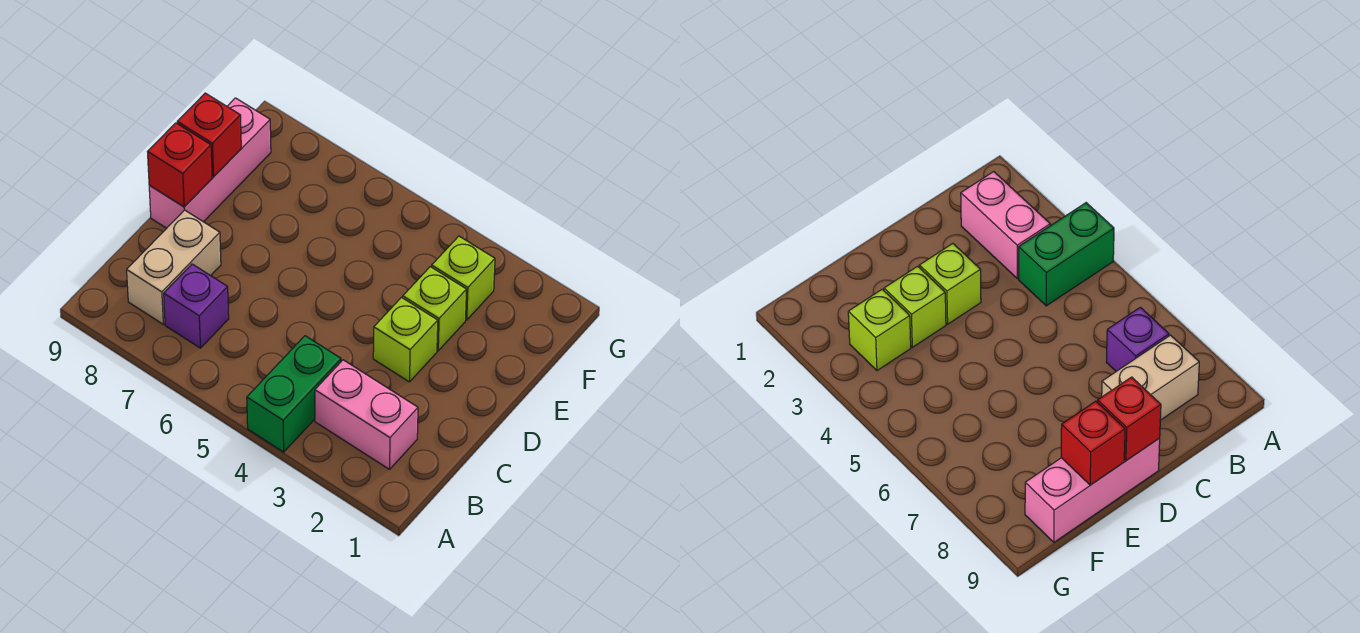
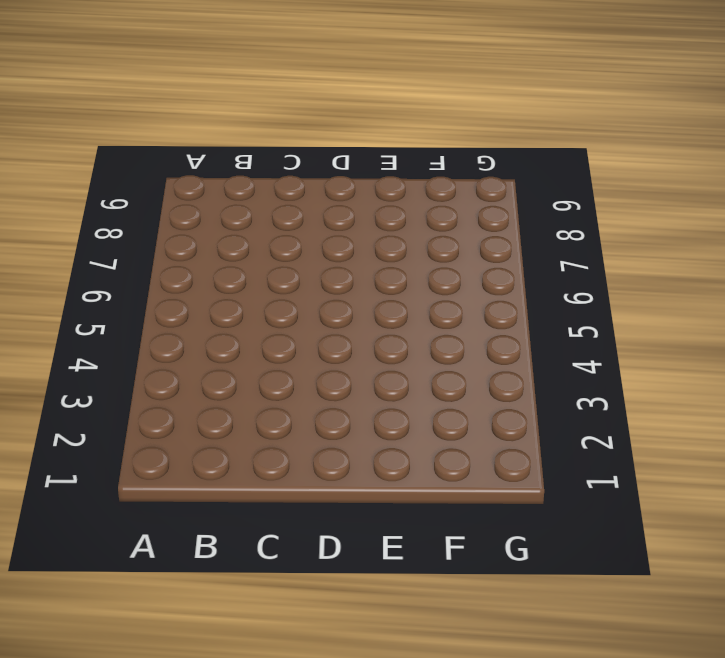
none -> green brick A4:B4 level 1
none -> pink brick B2:B3 level 1

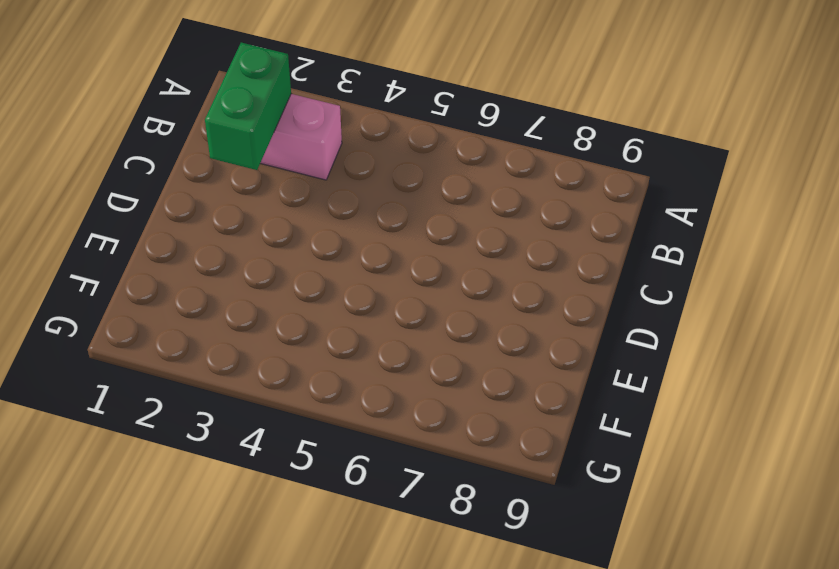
green brick B2:C2 level 2 -> green brick A4:B4 level 1
none -> purple brick B7 level 1
none -> tan brick B8:C8 level 1

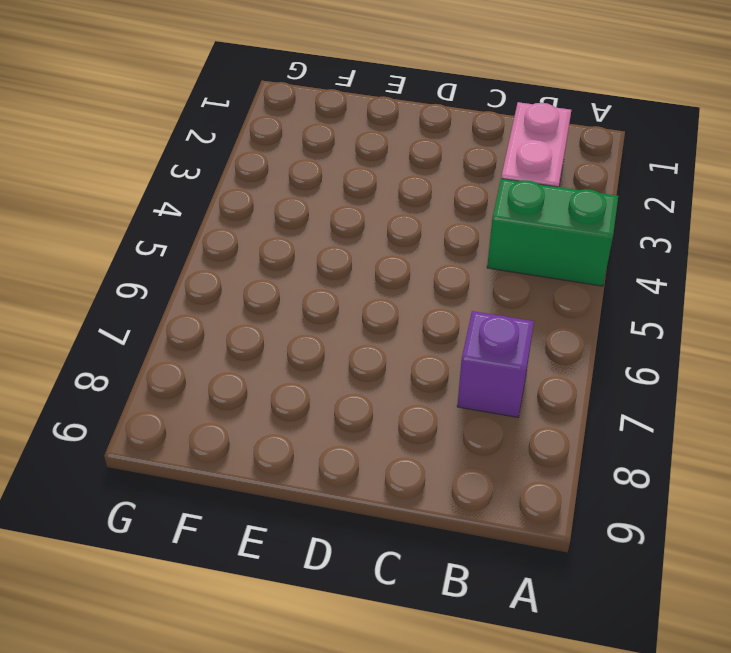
none -> tan brick B8:C8 level 1
none -> lime brick D3 level 1

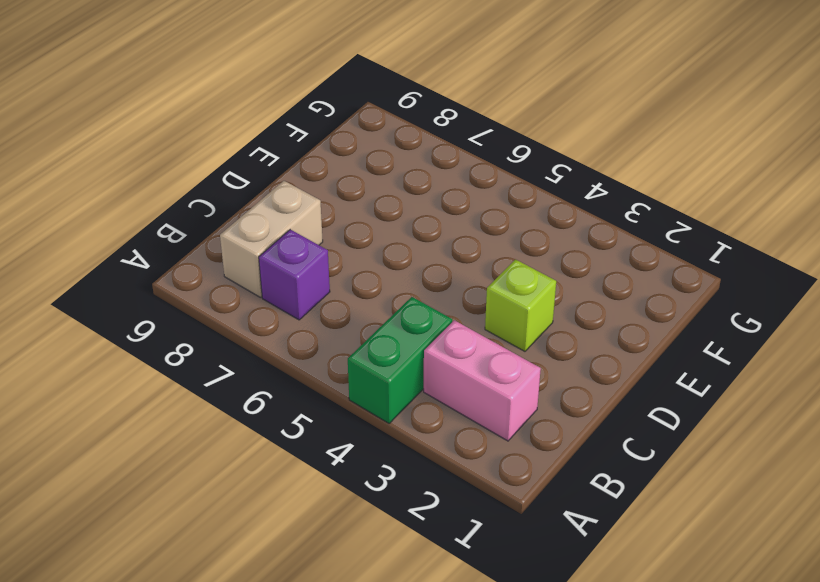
none -> pink brick D9:F9 level 1
none -> lime brick E3 level 1

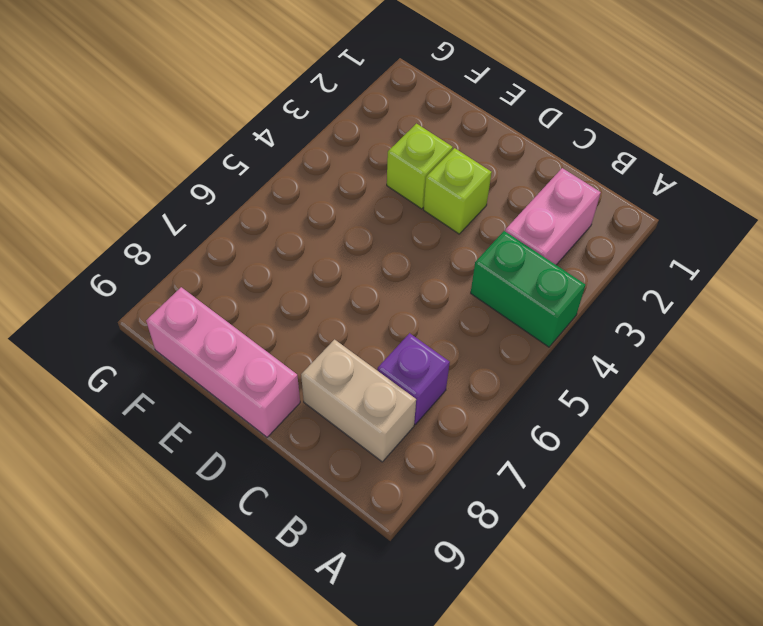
none -> lime brick F3 level 1
none -> red brick D9 level 2

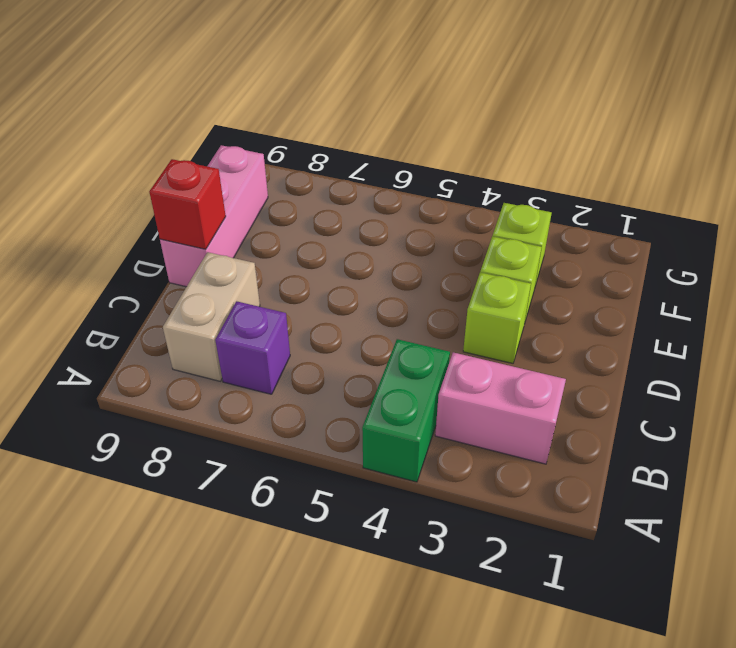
none -> red brick E9 level 2

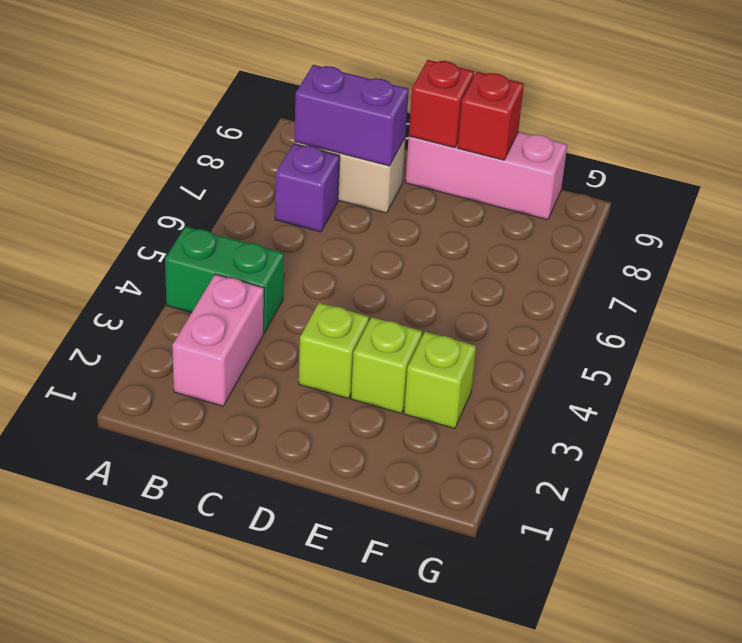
purple brick B8:C8 level 2 -> none

